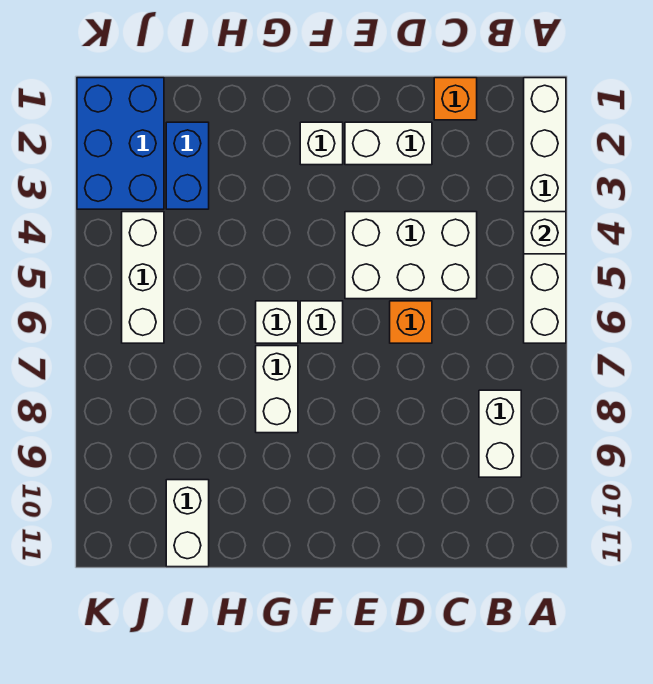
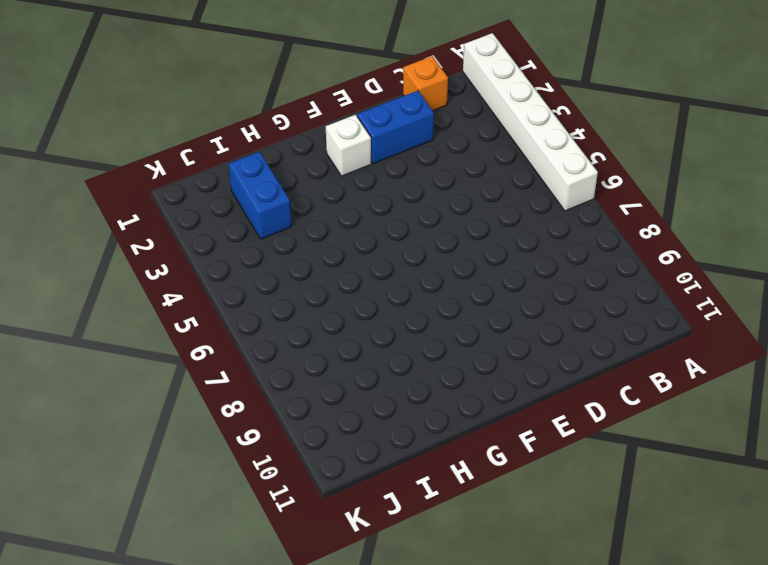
blue brick D2:E2 level 1 -> white brick D2:E2 level 1
none -> white brick B8:B9 level 1
none -> white brick C4:E5 level 1
none -> orange brick D6 level 1

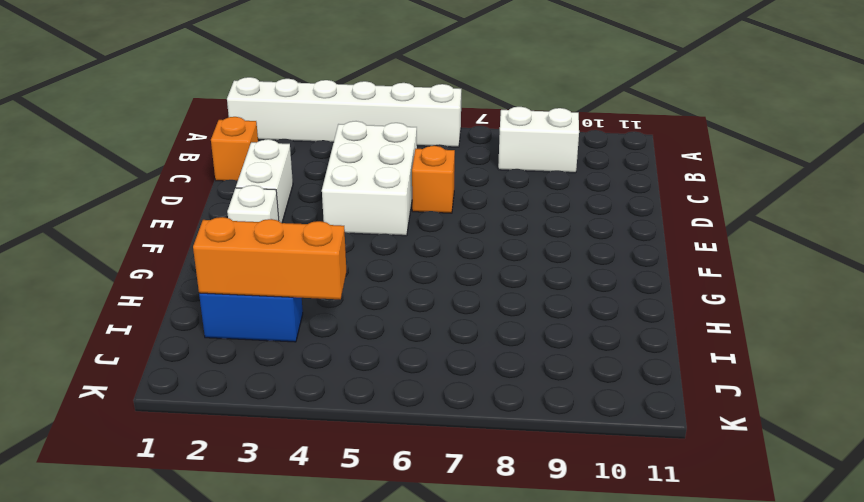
orange brick I2:I4 level 2 -> none
none -> white brick F6 level 1
none -> white brick G6 level 1
none -> white brick G7:G8 level 1

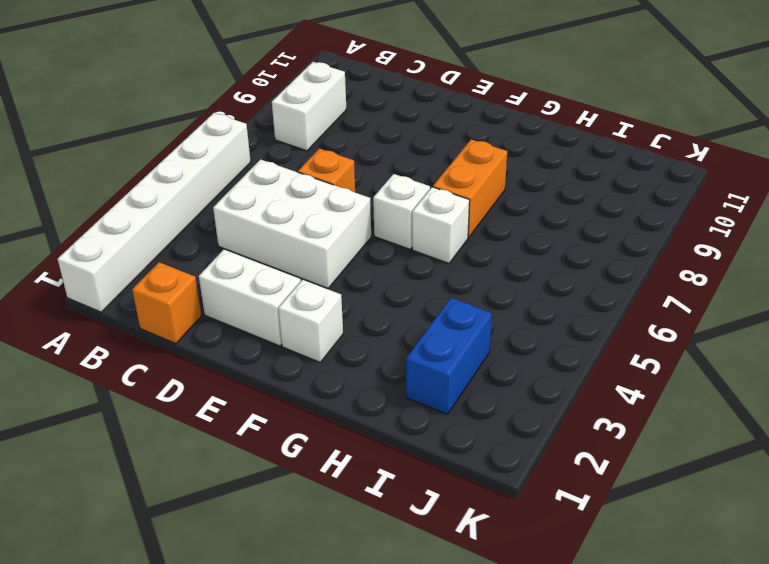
orange brick G7:G8 level 1 -> white brick G7:G8 level 1
none -> white brick I10:I11 level 1
none -> blue brick J1:K3 level 1
none -> white brick J4:J6 level 1

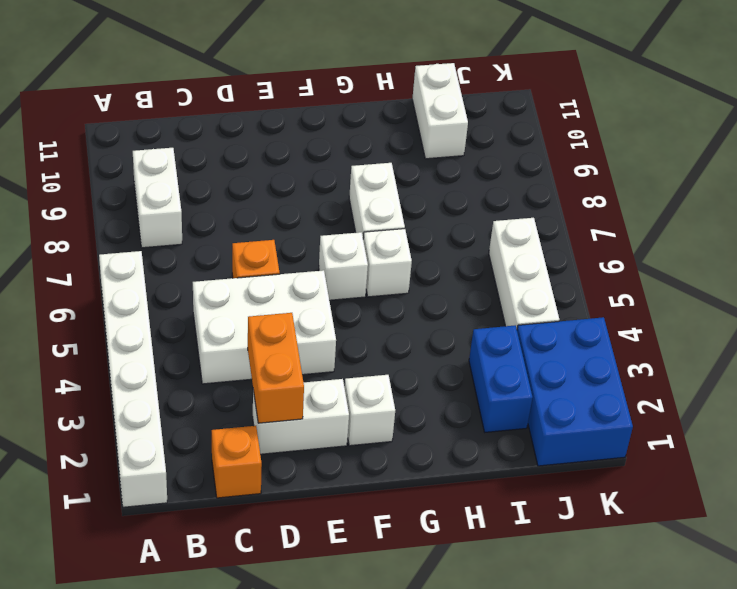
orange brick D2:D3 level 2 -> none
none -> white brick A4 level 2

